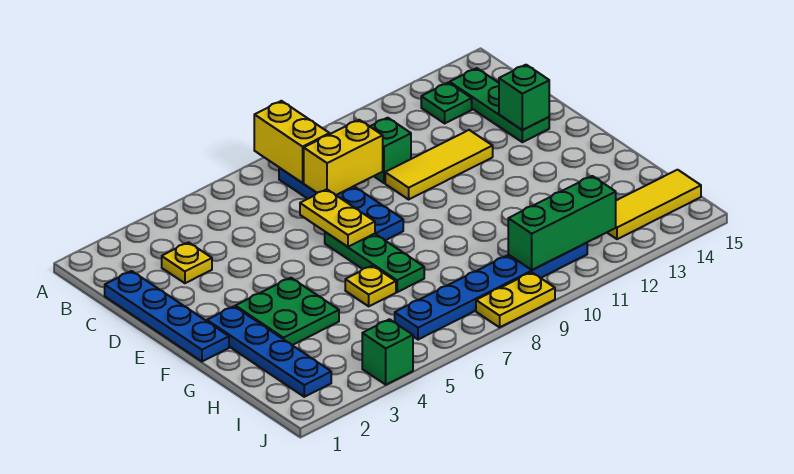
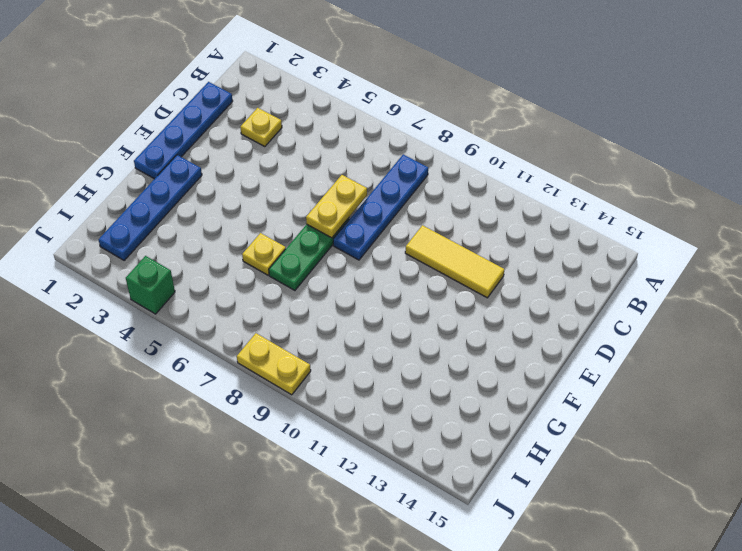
none -> green plate B13 level 1
none -> green plate B14:D14 level 1
none -> green brick C10 level 1

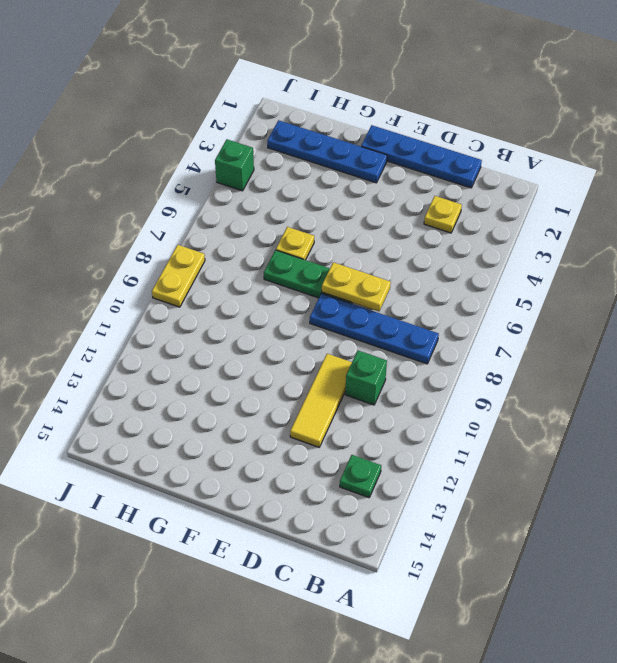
none -> green plate B14:D14 level 1
none -> green plate F3:G4 level 1
none -> blue plate I6:I11 level 1

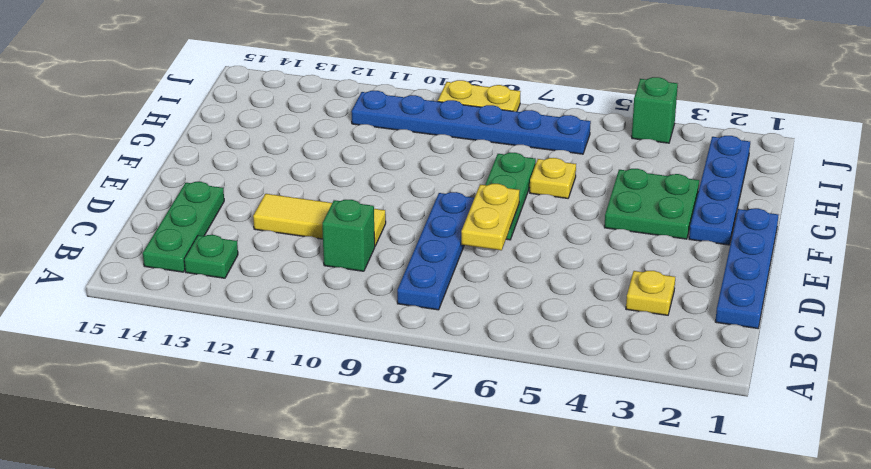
none -> yellow tile I13:I15 level 1
none -> yellow brick A8:B8 level 2
none -> yellow brick C8:C9 level 2

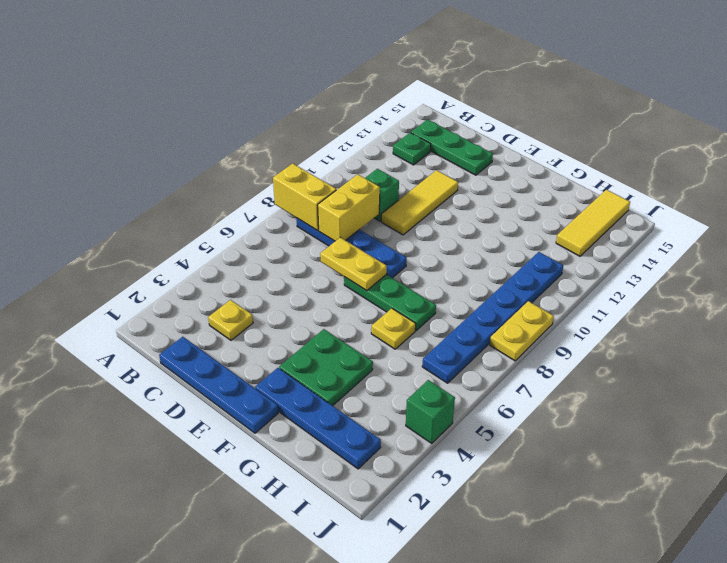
none -> green brick D14 level 2
none -> green brick I10:I12 level 2

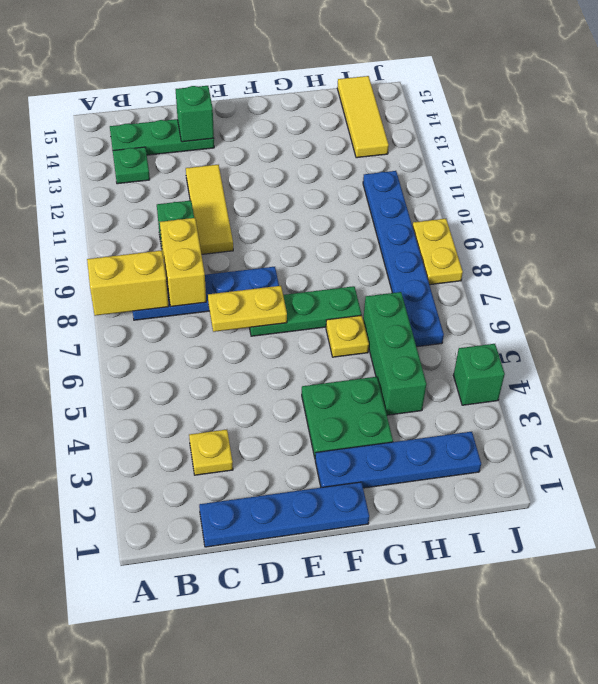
green brick H4:H6 level 1 -> green brick I10:I12 level 2

